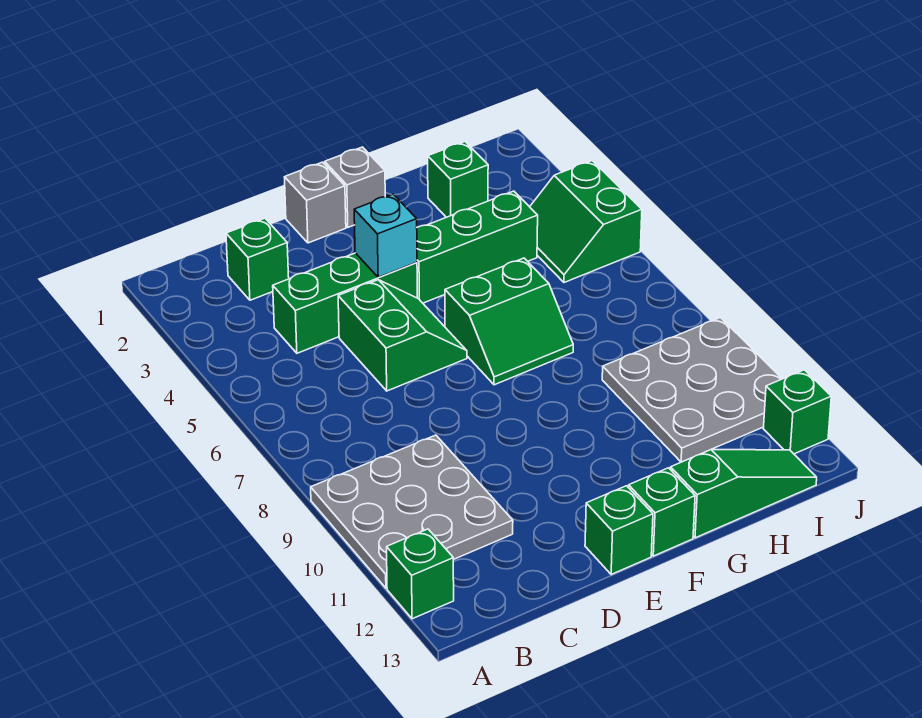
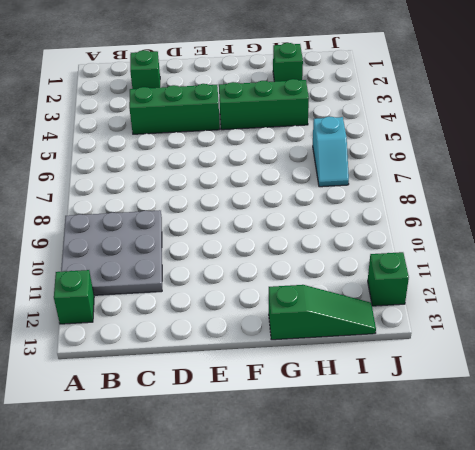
cyan slope I6:I7 level 1 top 6 -> none
none -> green slope D5:E6 level 1 top D
none -> grey brick E1 level 1
none -> green brick E13 level 1

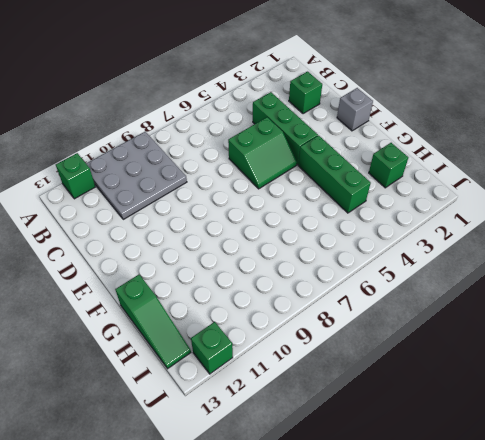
none -> green brick E13 level 1
none -> grey brick F1 level 1
none -> green slope F6:G7 level 1 top 6

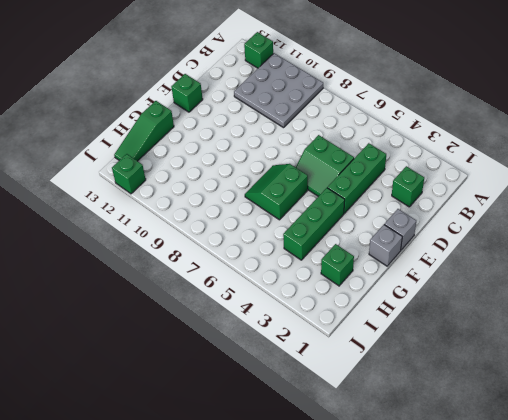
none -> green brick F13 level 1
none -> grey plate H9:J11 level 1
none -> green slope I4:J5 level 1 top J

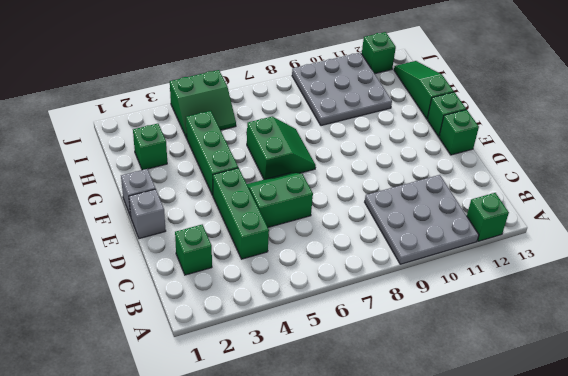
none -> cyan brick E4 level 2

